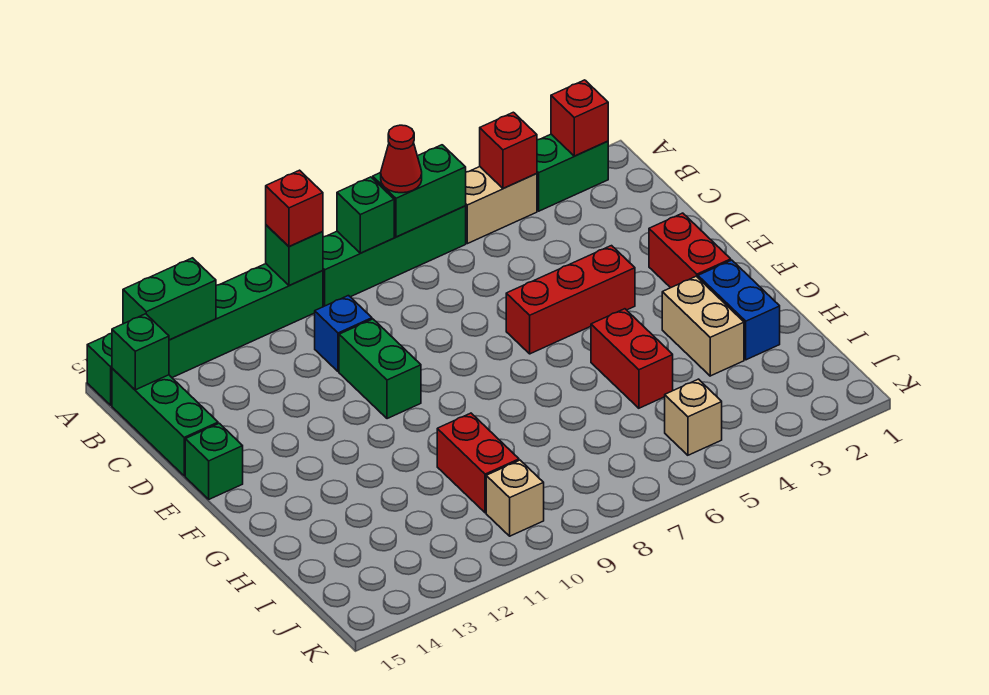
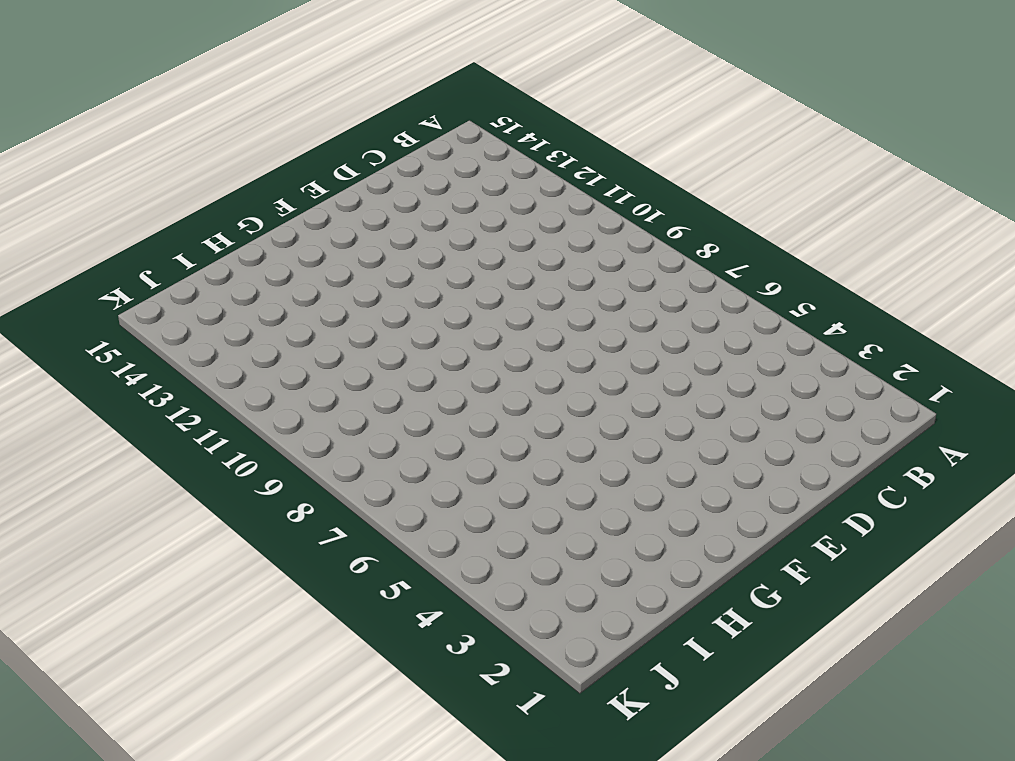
none -> green brick A2:A3 level 1
none -> tan brick A4:A5 level 1
none -> green brick A6:A9 level 1

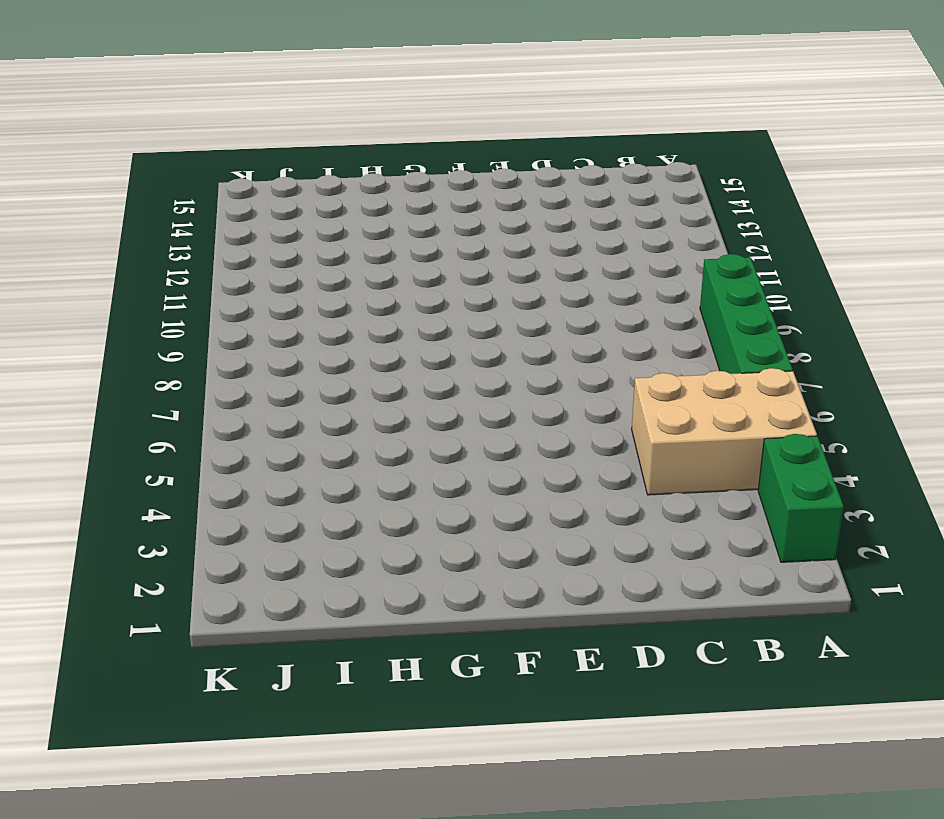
tan brick A4:C5 level 1 -> tan brick A4:A5 level 1
none -> green brick A10:A15 level 1
none -> green brick B15:D15 level 1
none -> blue brick C10 level 1

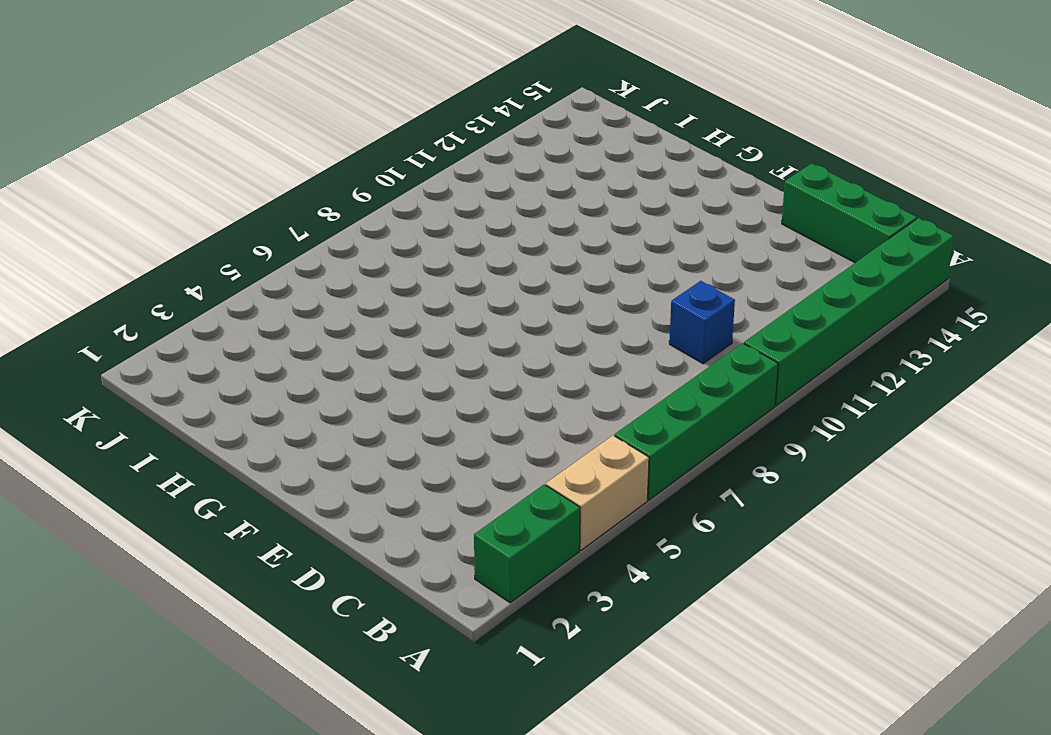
none -> green brick D10:E10 level 1
none -> red brick E2:F2 level 1
none -> red brick E4:E6 level 1

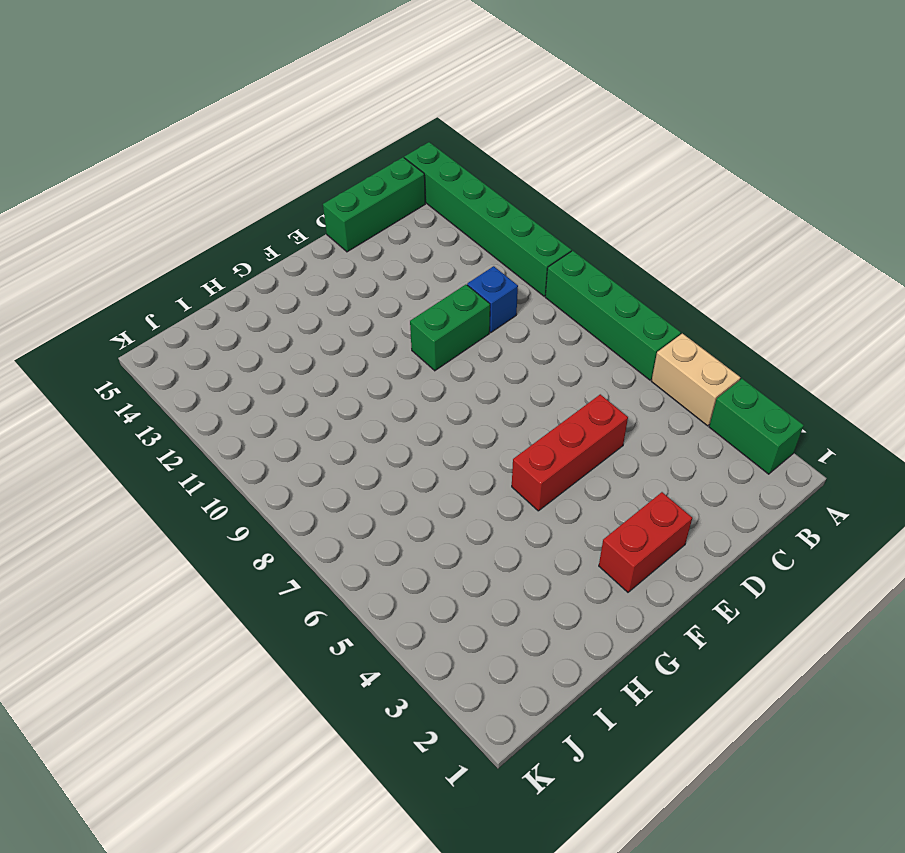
red brick D5:F5 level 1 -> red brick E4:E6 level 1
none -> green brick E15 level 1
none -> blue brick G2:H2 level 1
none -> tan brick G3:H3 level 1

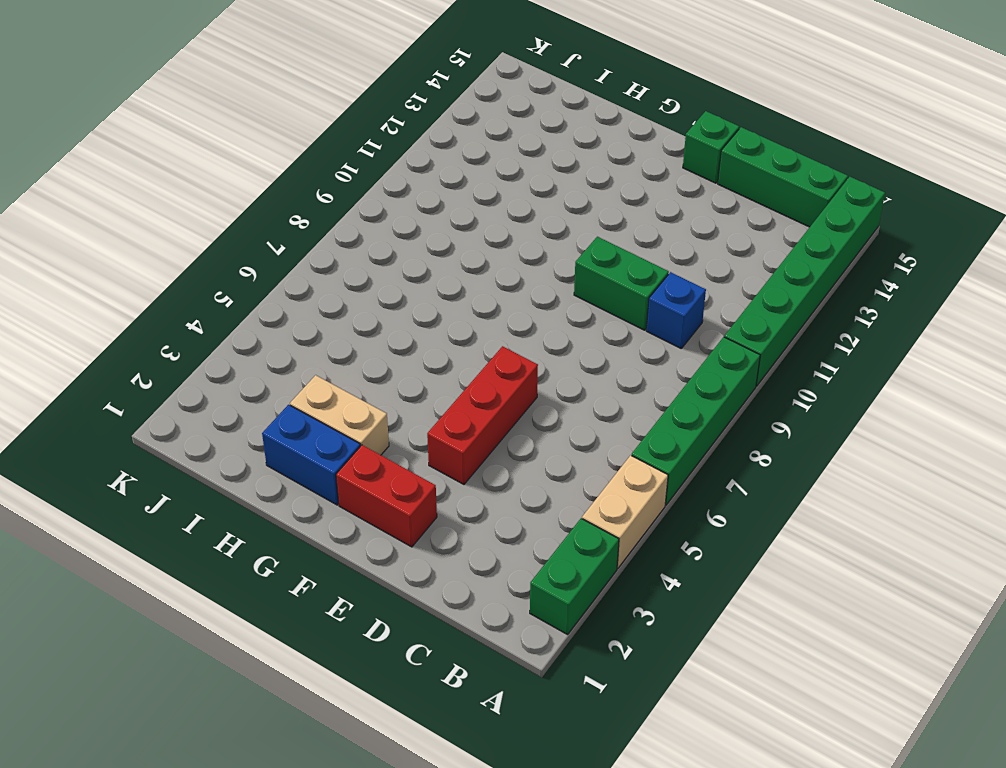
none -> red brick G5:H5 level 1
none -> red brick H10:I10 level 1
none -> tan brick J5 level 1

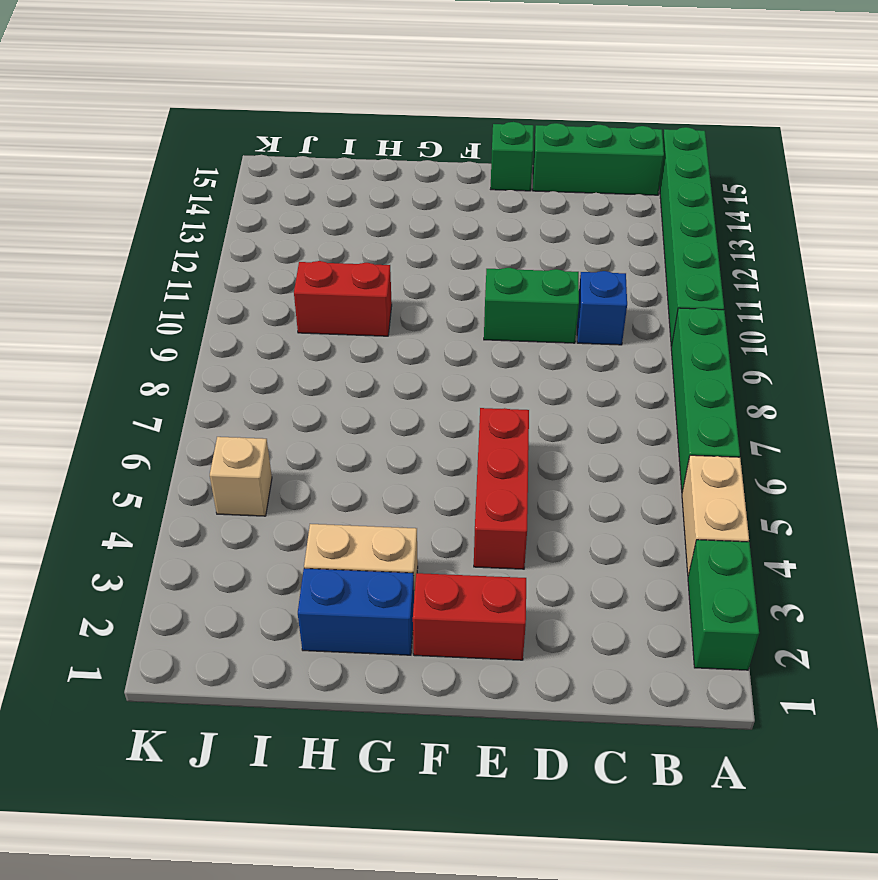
none -> red brick G5:H5 level 1
none -> tan brick J10 level 1
none -> red brick A2 level 2

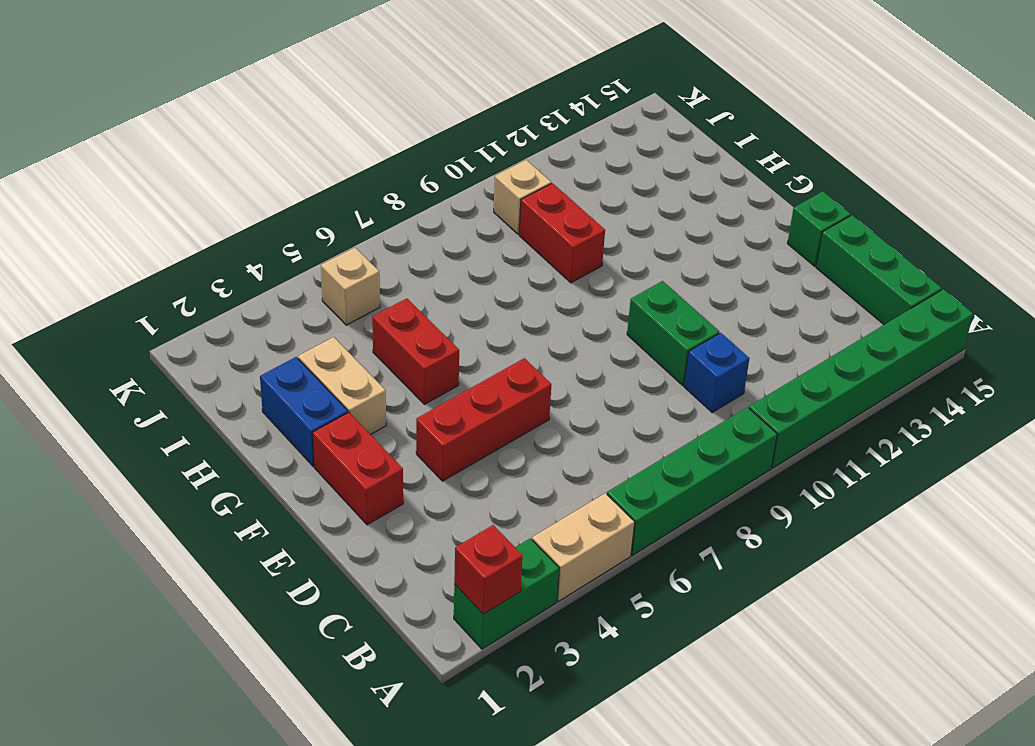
none -> red brick A4 level 2
none -> green brick A6:A7 level 2
none -> green brick A8 level 2

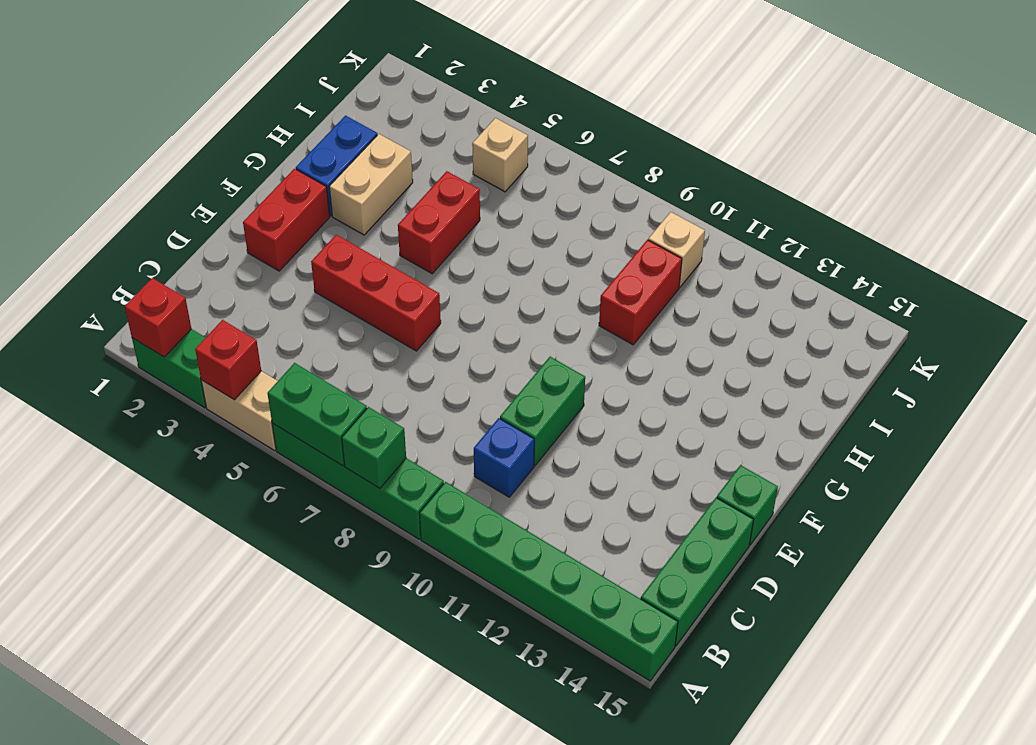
none -> green brick A10 level 2
none -> green brick A13:A14 level 2
none -> green brick B15 level 2

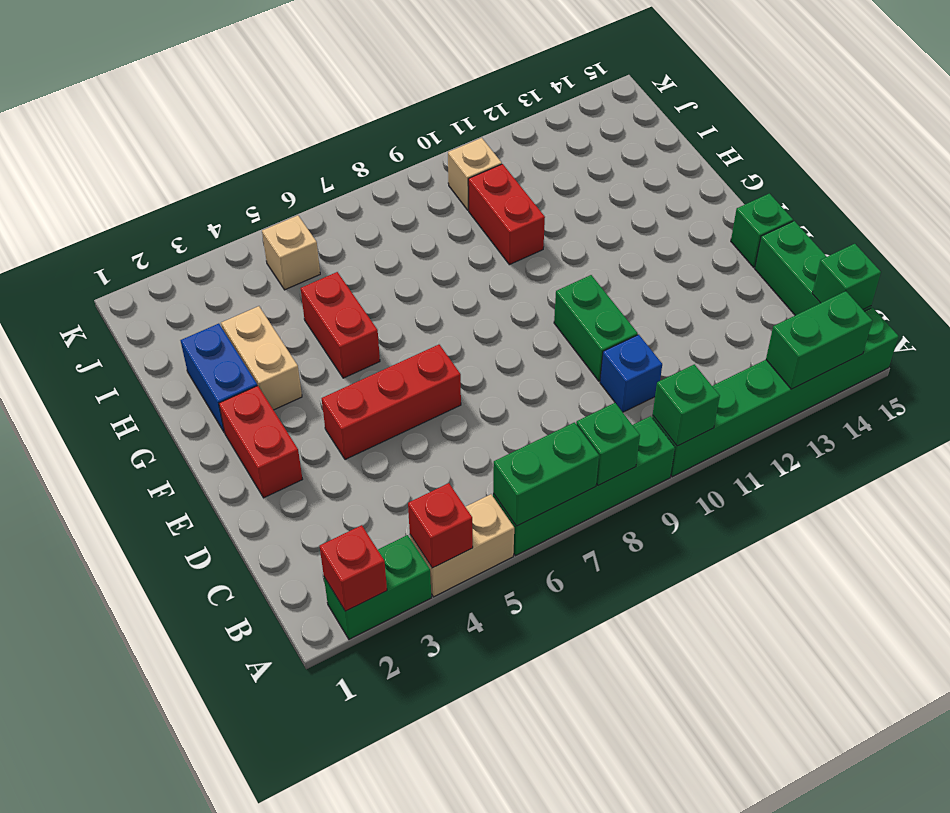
none -> red cone A7 level 3
none -> red brick A10 level 3

